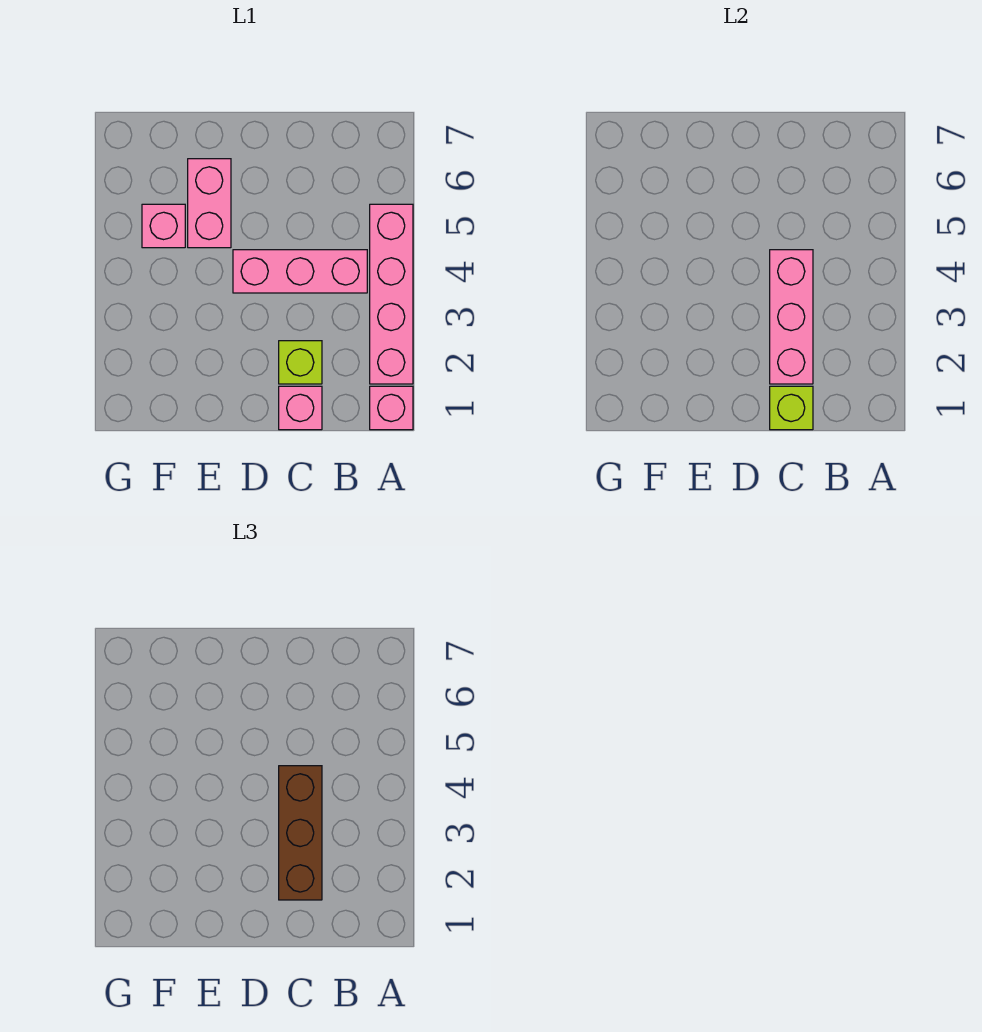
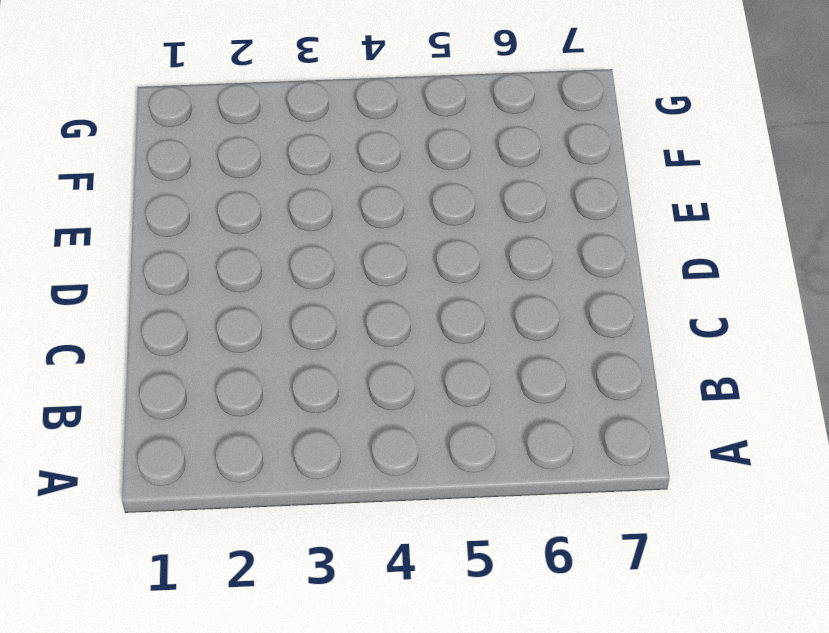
none -> pink brick A1 level 1
none -> pink brick A2:A5 level 1

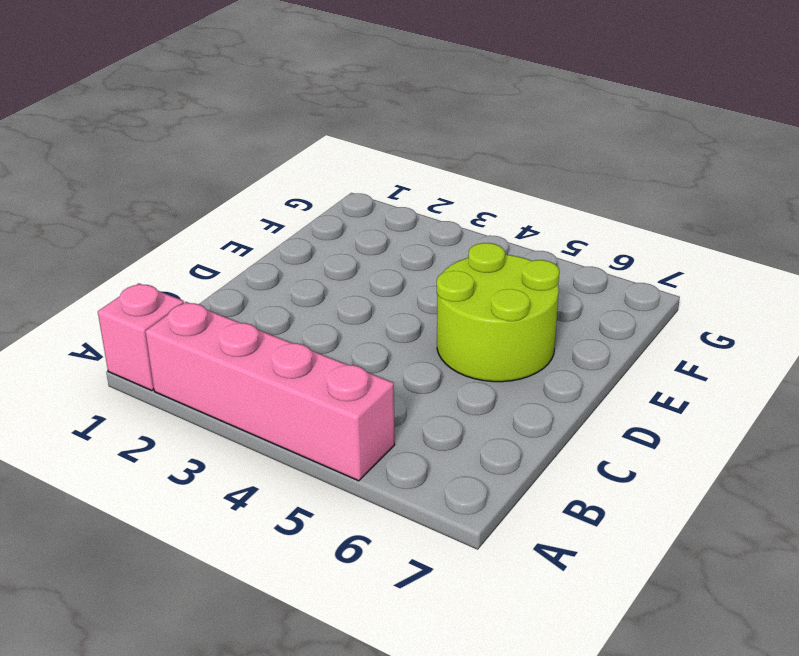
lime round brick D5:E6 level 1 -> pink brick E5:E6 level 1
none -> pink brick B4:D4 level 1
none -> pink brick C1 level 1

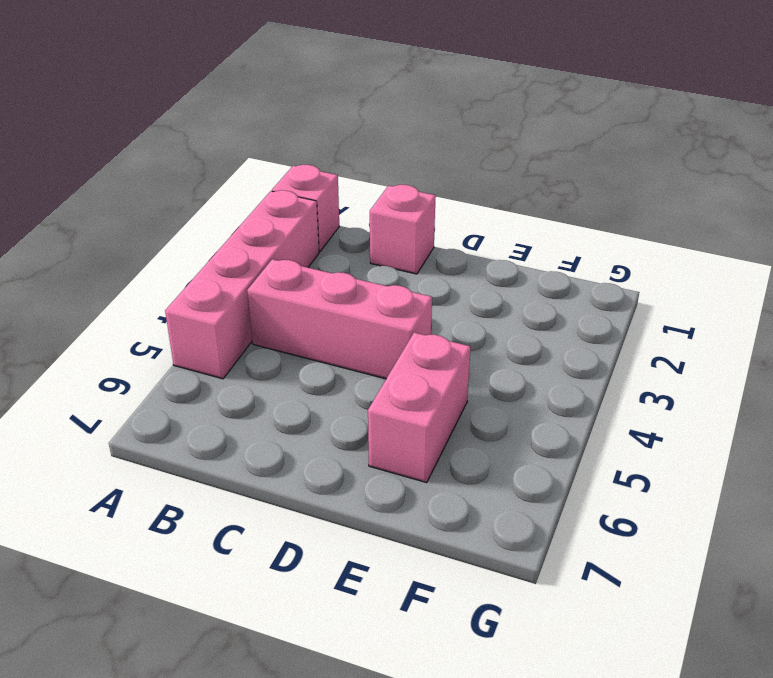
none -> lime brick C2 level 1
none -> pink brick F5 level 1

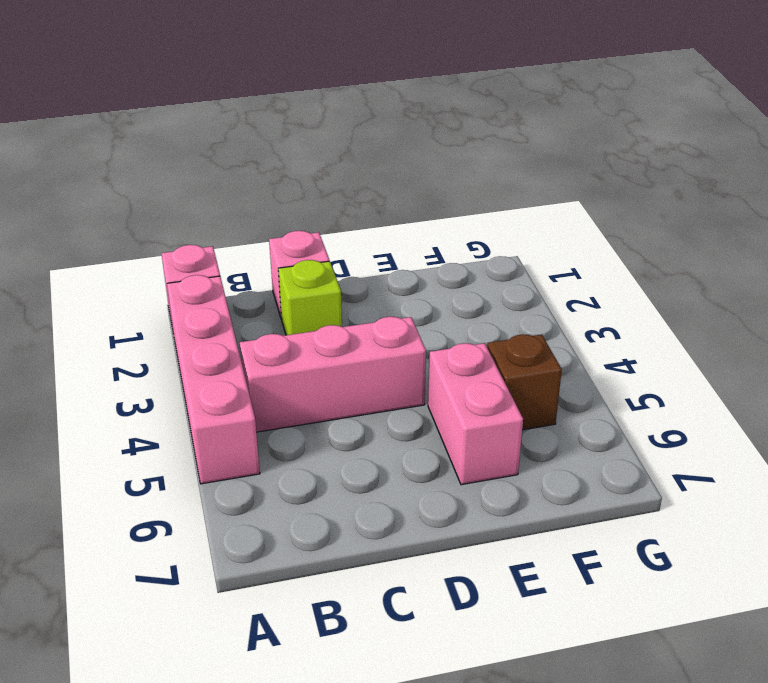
brown brick F5 level 1 -> pink brick F5 level 1
none -> lime brick C1 level 2
none -> pink brick C2:C4 level 2

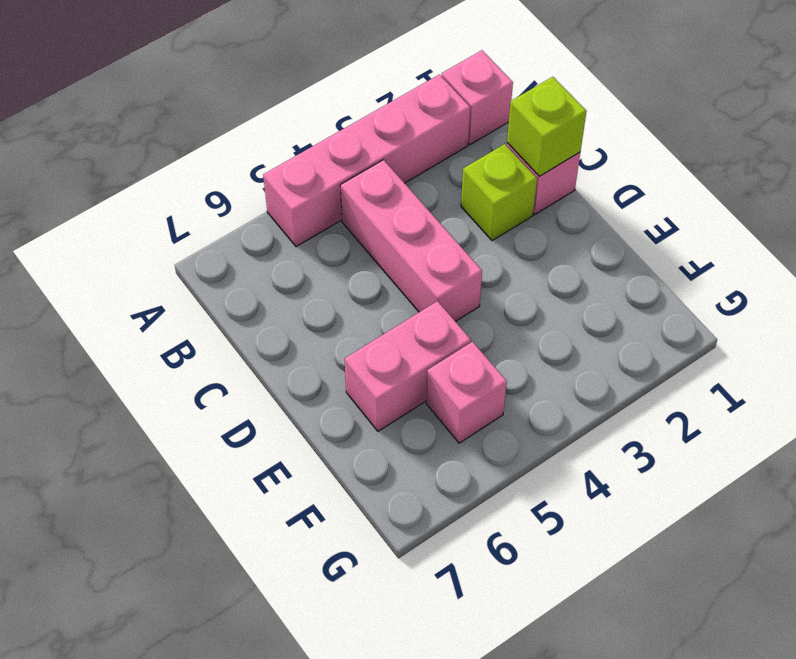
none -> pink brick C2:C4 level 2
none -> brown brick C2:C4 level 3

